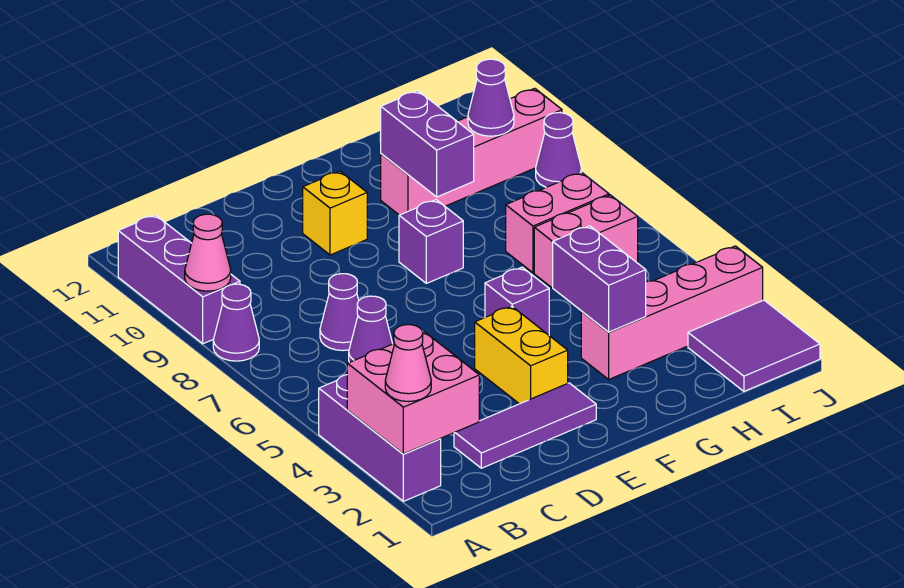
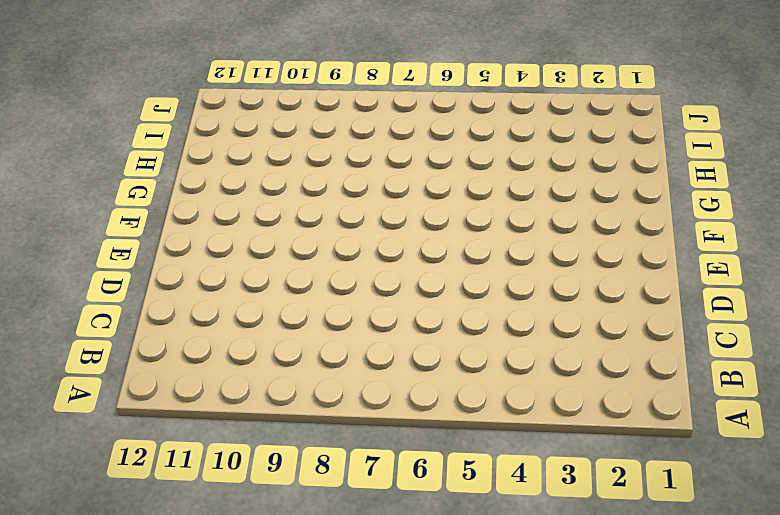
none -> purple brick A2:A4 level 1
none -> purple cone A8 level 1
none -> purple brick A9:A11 level 1

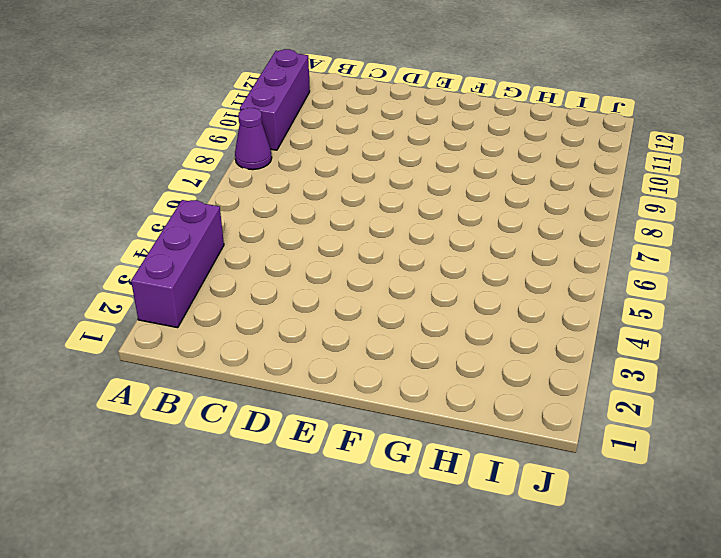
none -> purple tile C2:E2 level 1
none -> purple cone C6 level 1
none -> purple cone C7 level 1

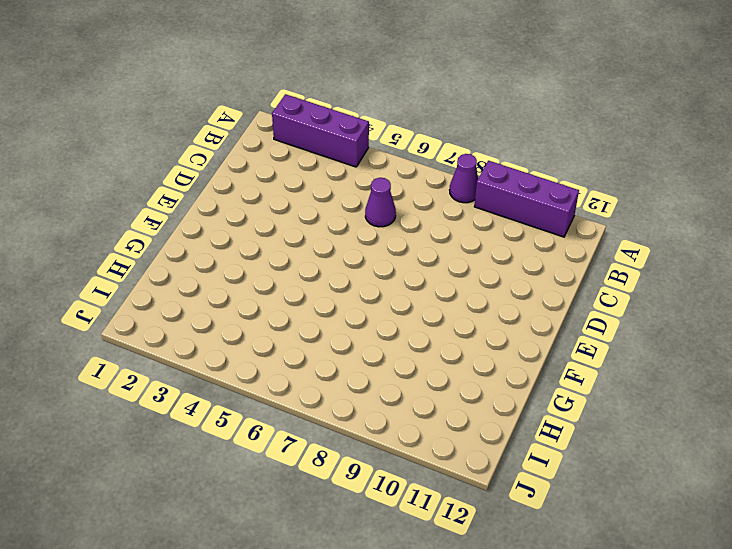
none -> purple tile C2:E2 level 1
none -> purple cone C7 level 1
none -> yellow brick E3:E4 level 1

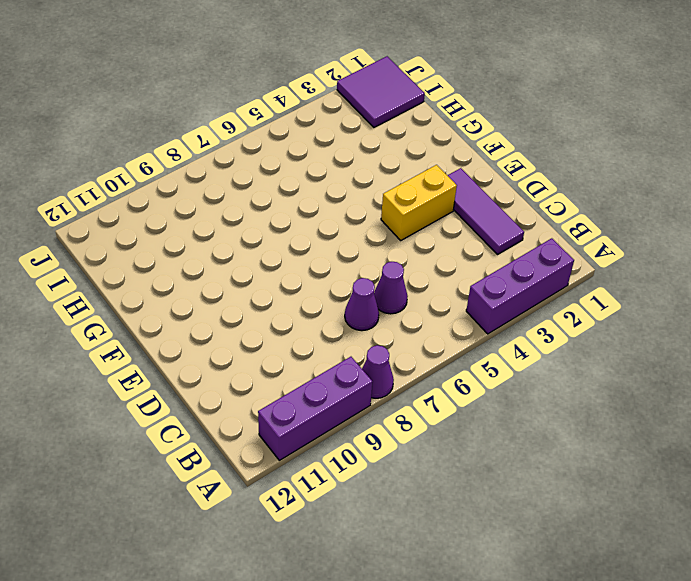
none -> yellow brick E10 level 1
none -> purple brick F5 level 1
none -> purple brick F8 level 1

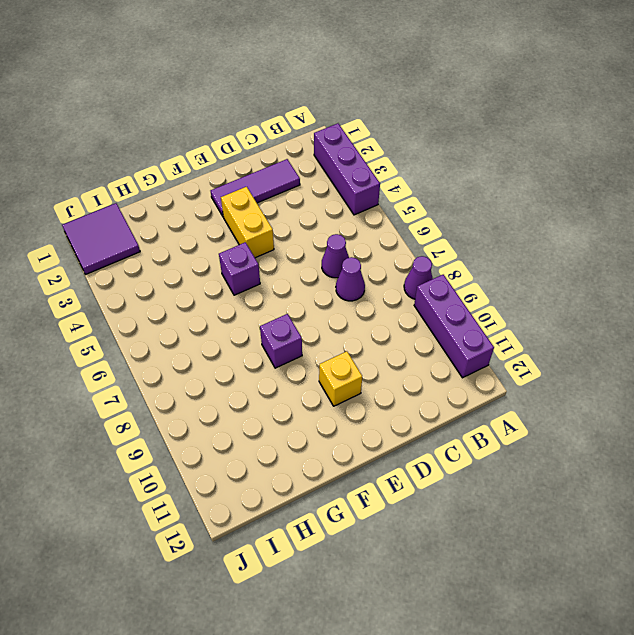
none -> pink brick G3:J3 level 1
none -> pink brick G10:J10 level 1
none -> pink brick H6:I6 level 1

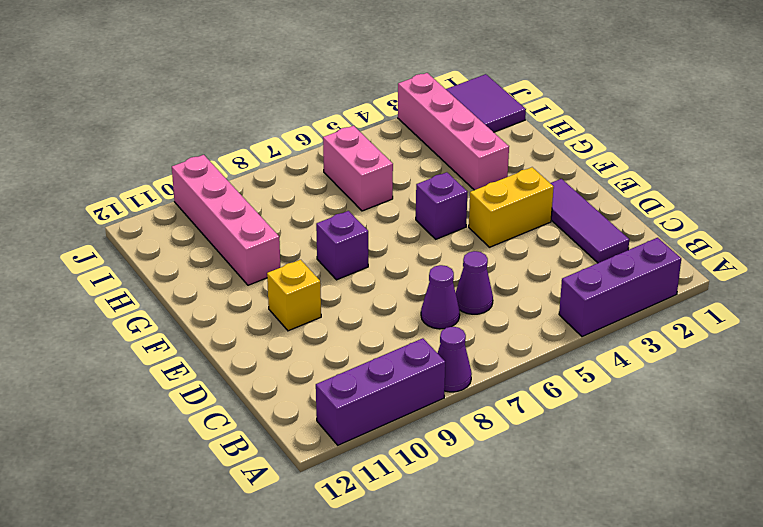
none -> pink brick H7:I7 level 1
none -> purple cone J9 level 1
none -> pink brick A2:B3 level 2

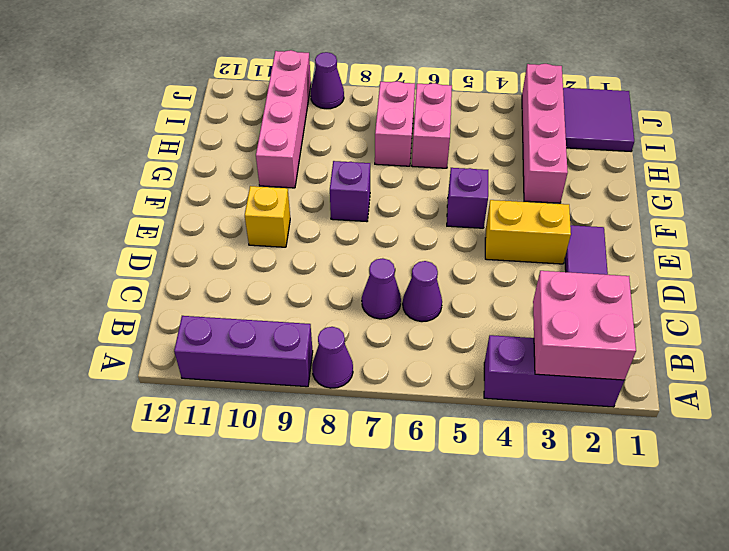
none -> pink cone A9 level 2
none -> purple brick G3:G4 level 2
none -> purple brick G9:G10 level 2

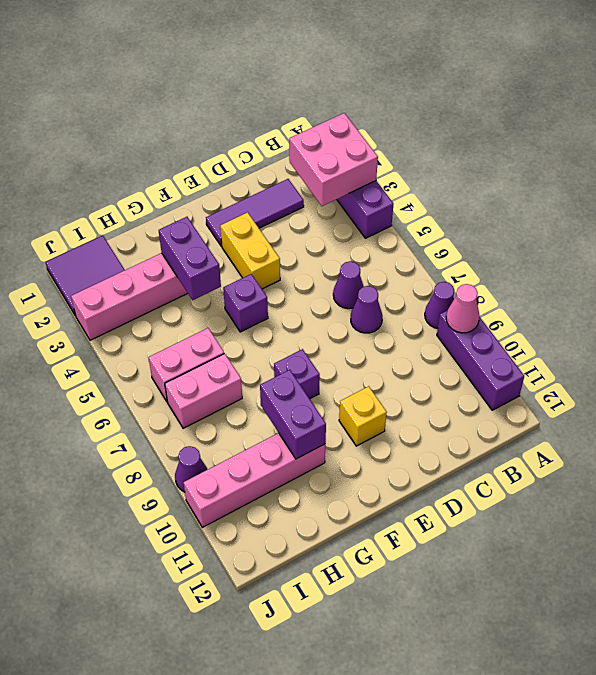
none -> purple cone I10 level 2
none -> pink cone A2 level 3

